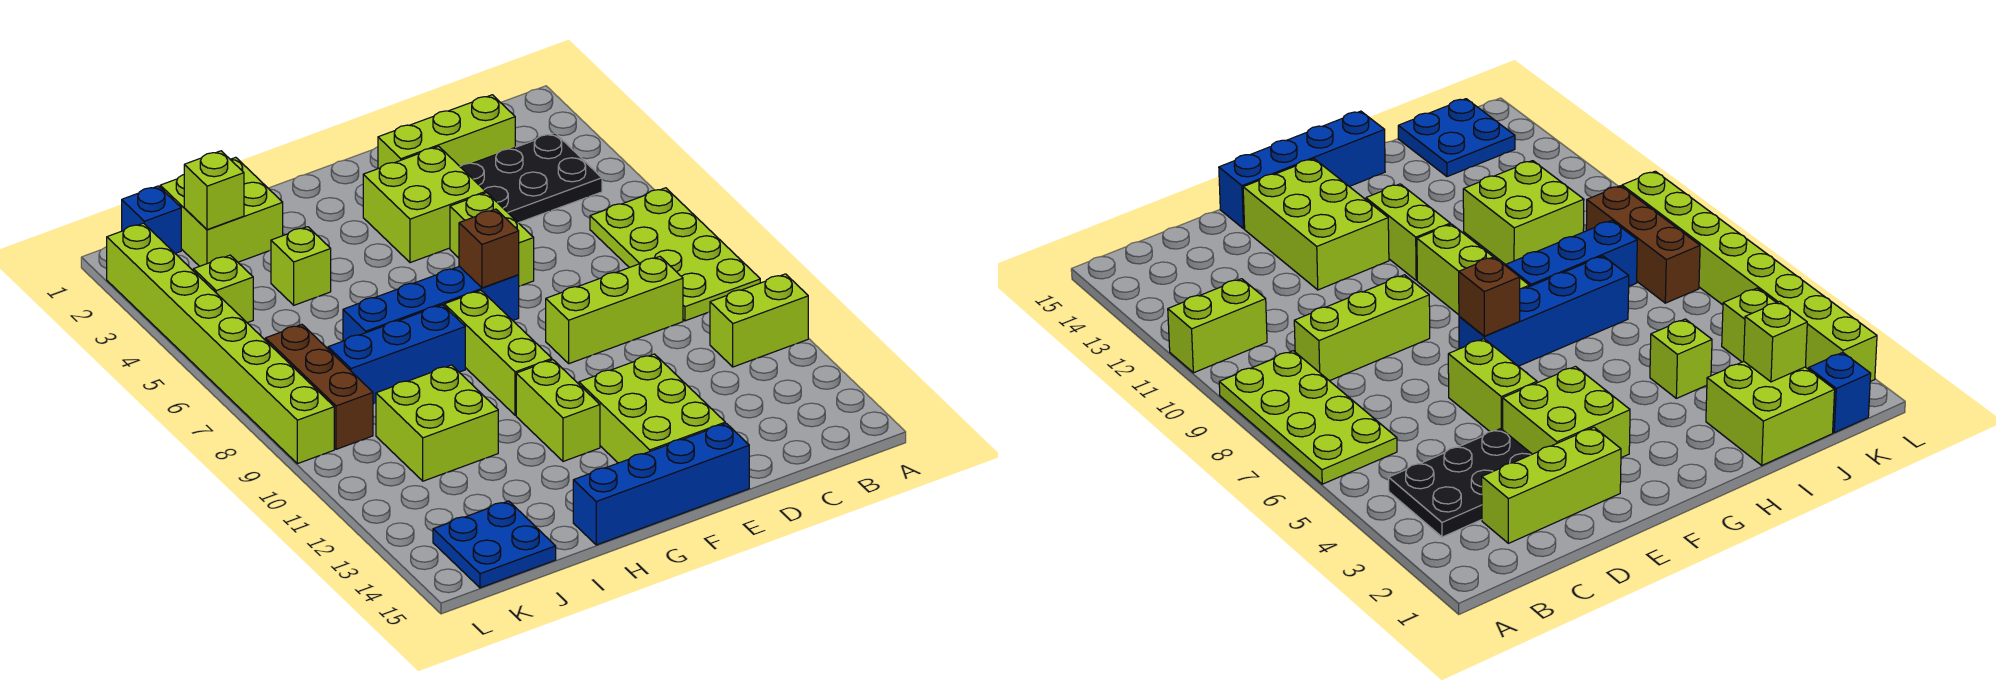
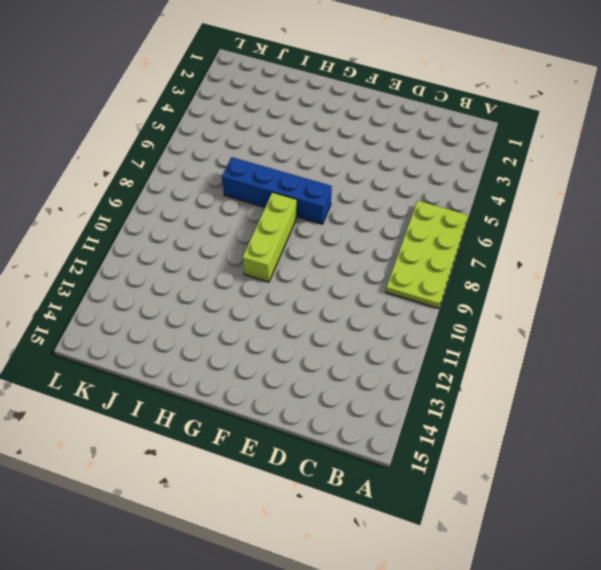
none -> lime brick A11:B11 level 1
none -> black plate B3:D4 level 1
none -> lime brick C2:E2 level 1

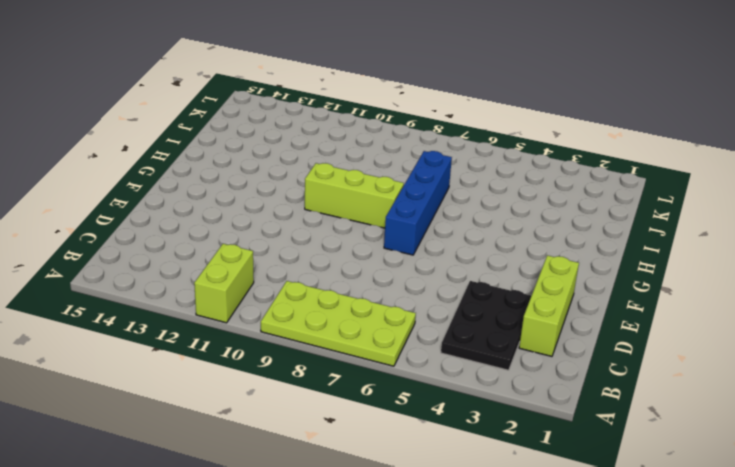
none -> lime brick C9:E9 level 1
none -> lime brick E3:F4 level 1
none -> lime brick E5:E6 level 1

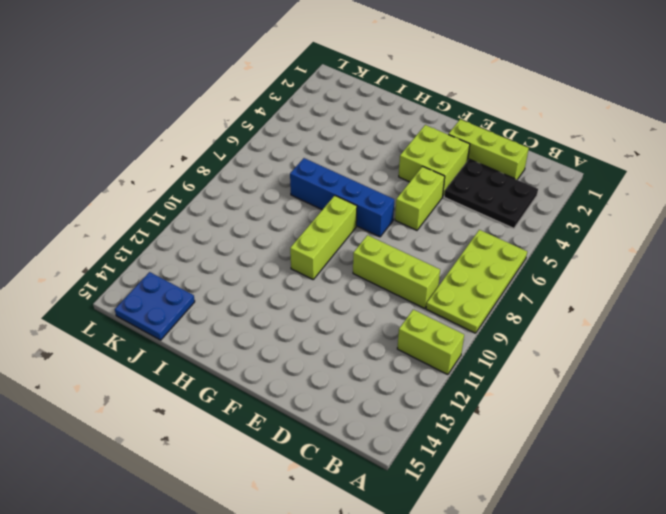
none -> lime brick E12:F14 level 1
none -> blue brick E15:H15 level 1
none -> lime brick G11:G12 level 1

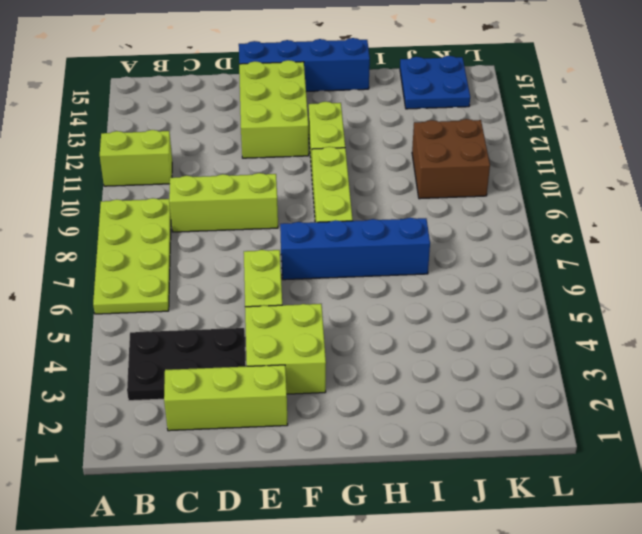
brown brick J10:K11 level 1 -> lime brick I10:J11 level 1
none -> blue brick H8:J8 level 1
none -> lime brick I1:J2 level 1
none -> lime brick I4 level 1

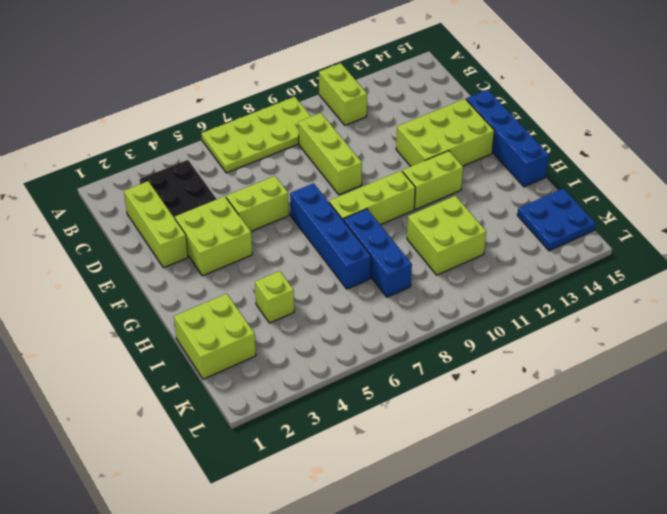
none -> blue brick K1 level 1
none -> lime brick K4 level 1
none -> brown brick K7:K9 level 1

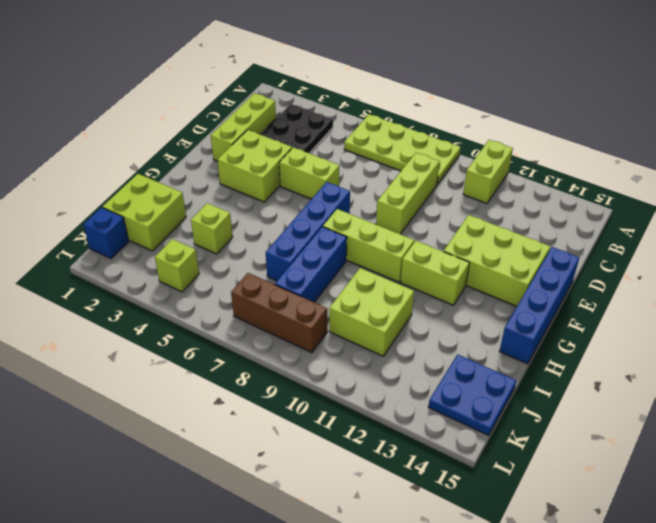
none -> lime brick L2:L9 level 1
none -> brown brick F7 level 2
none -> lime brick J2 level 2

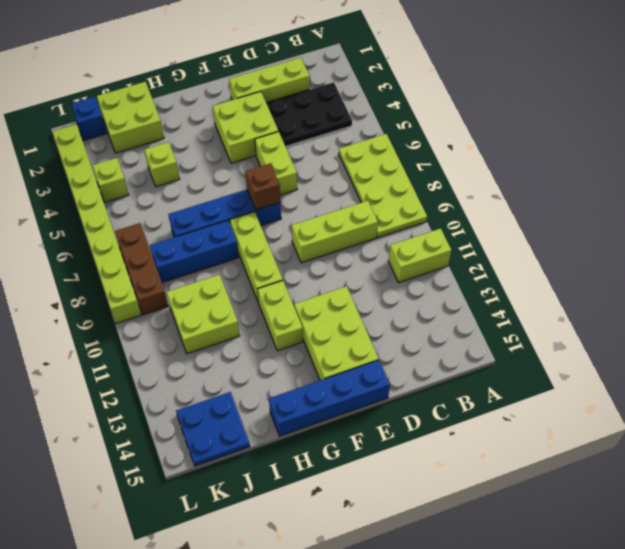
none -> lime brick J2 level 2

